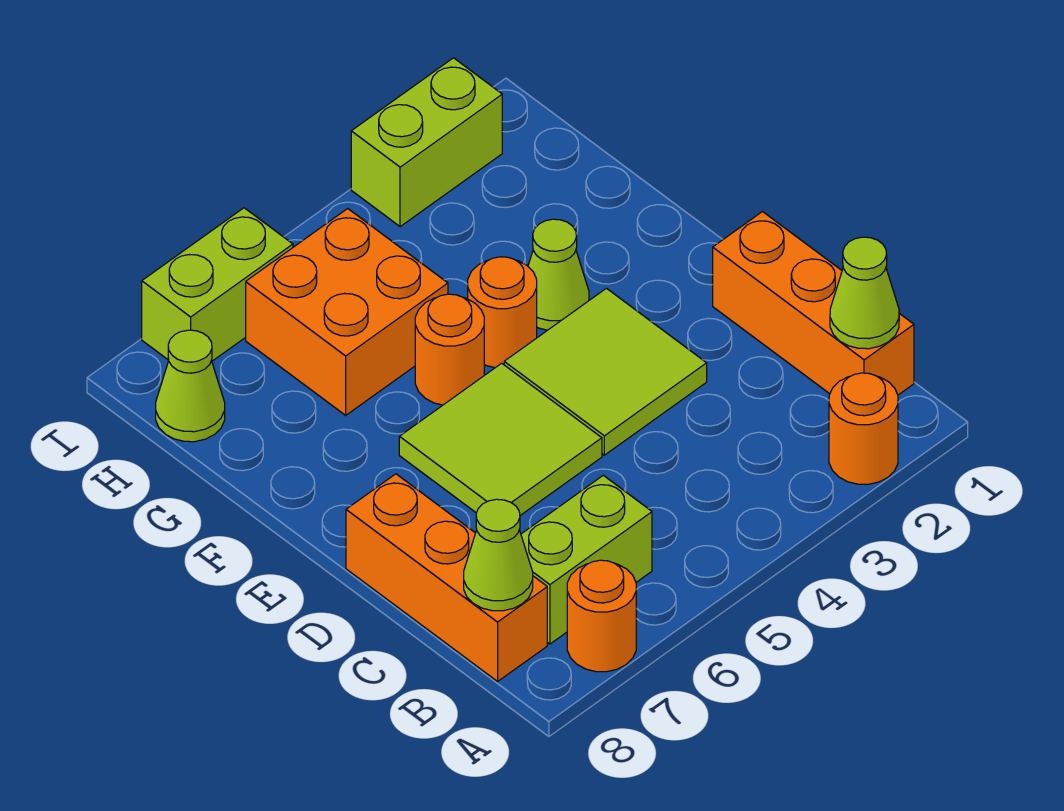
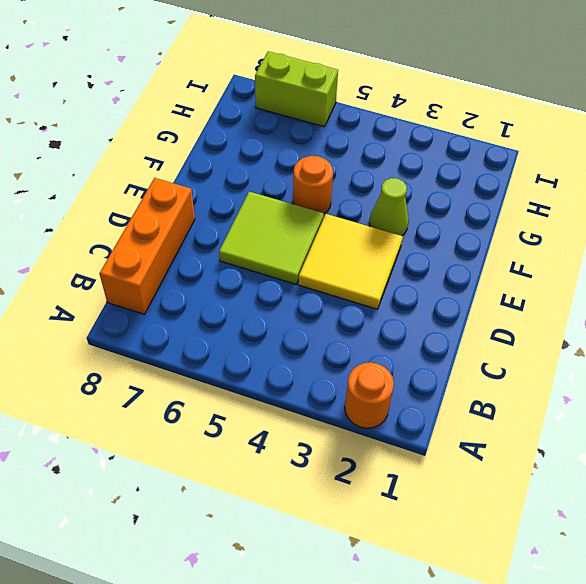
yellow tile D3:E4 level 1 -> lime tile D3:E4 level 1
none -> orange round brick A7 level 1
none -> orange brick B1:D1 level 1
none -> lime brick B6:B7 level 1

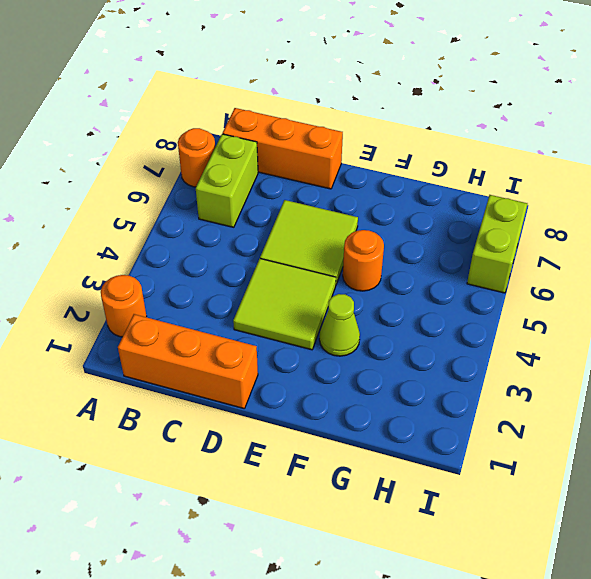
none -> orange round brick F4 level 1
none -> orange brick G5:H6 level 1
none -> lime cone H8 level 1

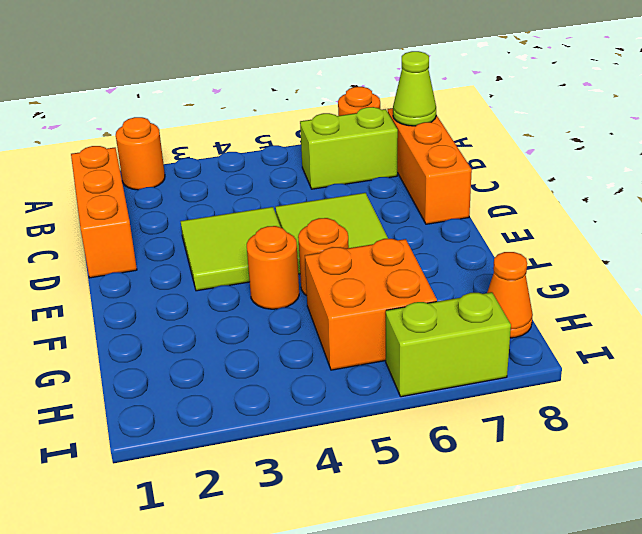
orange cone H8 level 1 -> lime cone H8 level 1
none -> lime cone F3 level 1
none -> lime brick I2:I3 level 1
none -> lime cone B1 level 2

